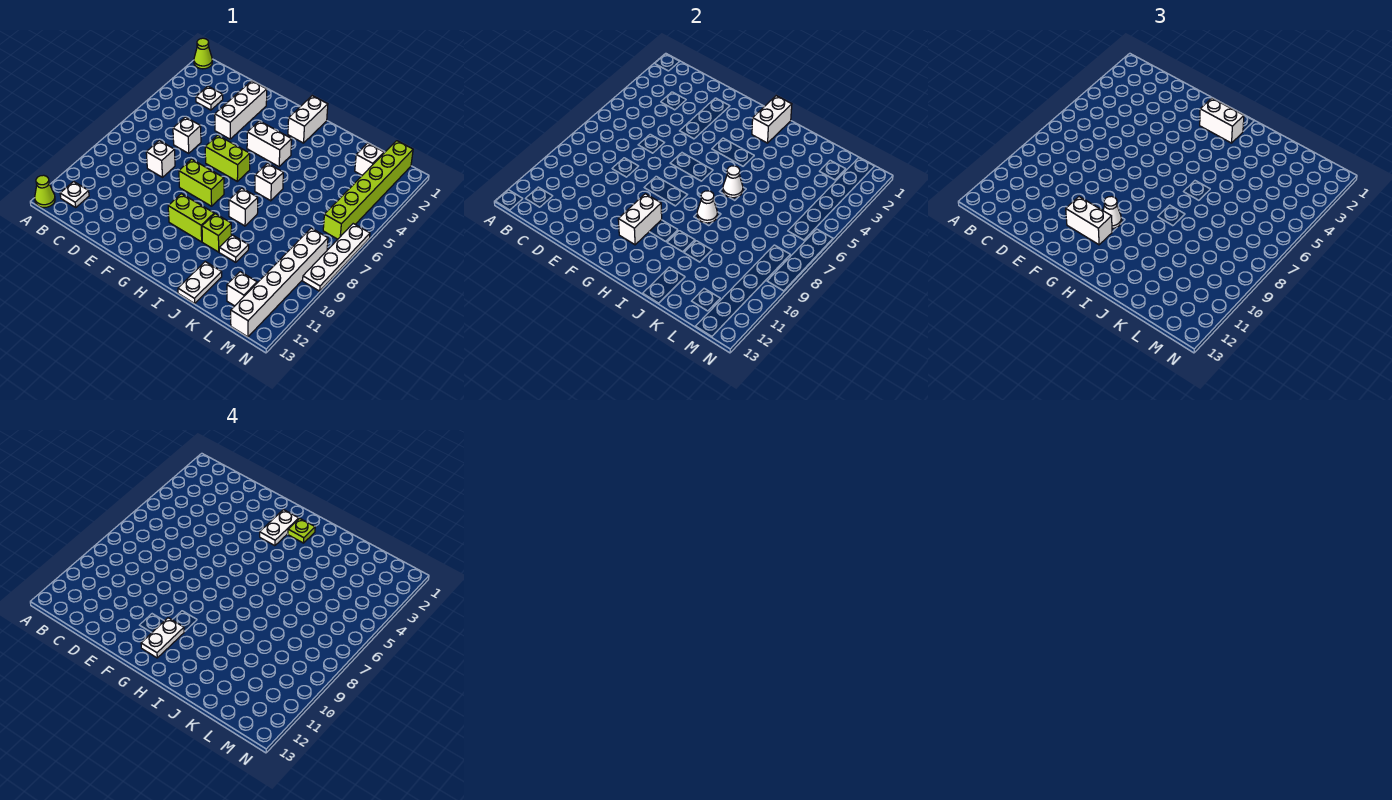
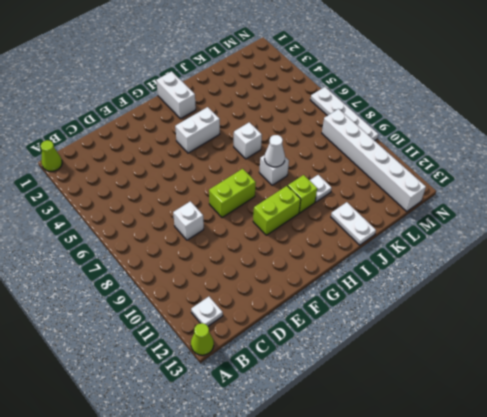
none -> white plate C3 level 1
none -> white brick D6 level 1
none -> white brick E2:E4 level 1
none -> lime brick F6:G6 level 1

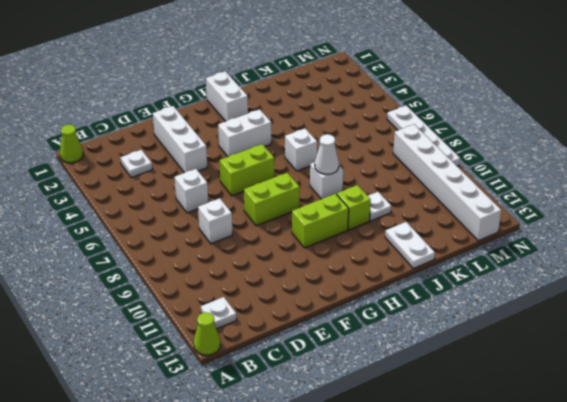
none -> white brick L2 level 1
none -> white brick L12 level 1
none -> lime brick M1:M6 level 1
none -> white brick G10:G11 level 2

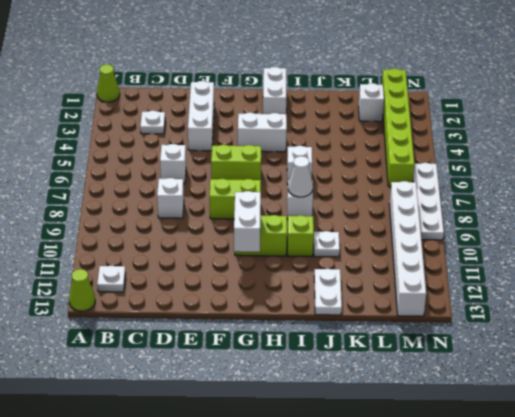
none -> white brick L12 level 1
none -> white brick H1:H2 level 2
none -> white cone I6 level 2
none -> white brick F11:G11 level 3

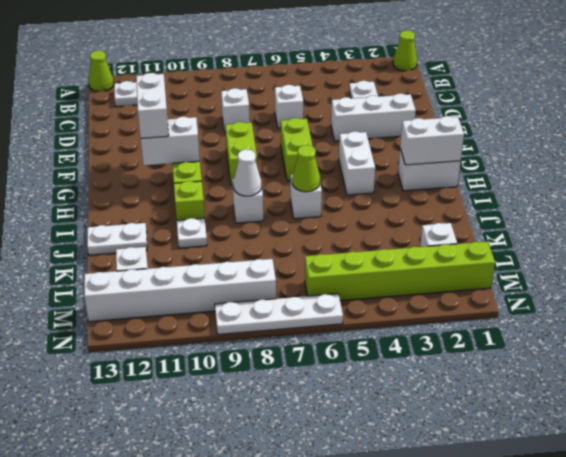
lime cone I6 level 2 -> white cone I6 level 2
none -> white brick G2:H2 level 3
none -> white cone G10 level 3
none -> white plate G2:G3 level 4
none -> white plate G11:G12 level 4

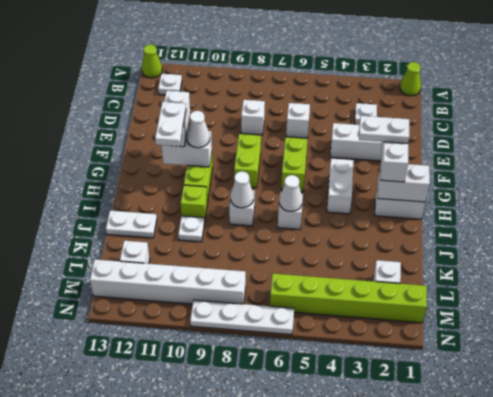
white plate G11:H11 level 4 -> white plate G11:G12 level 4
none -> lime plate H2 level 4

